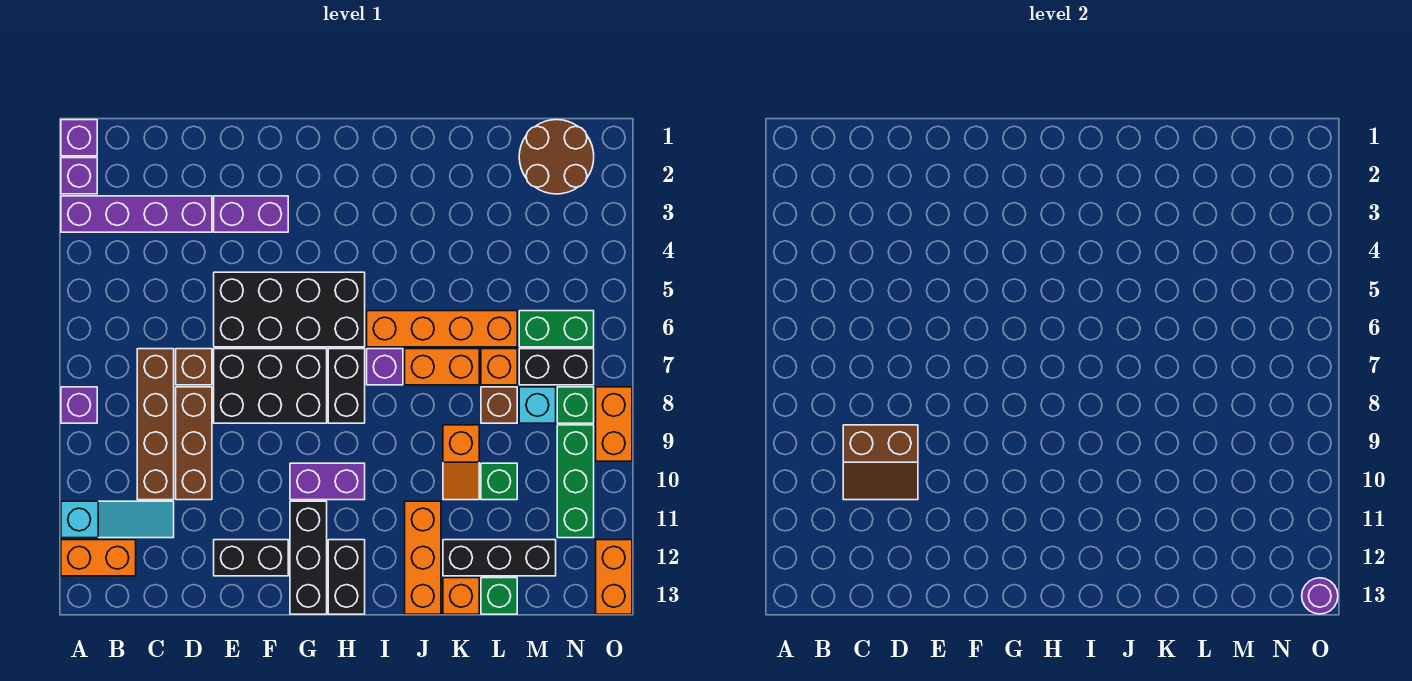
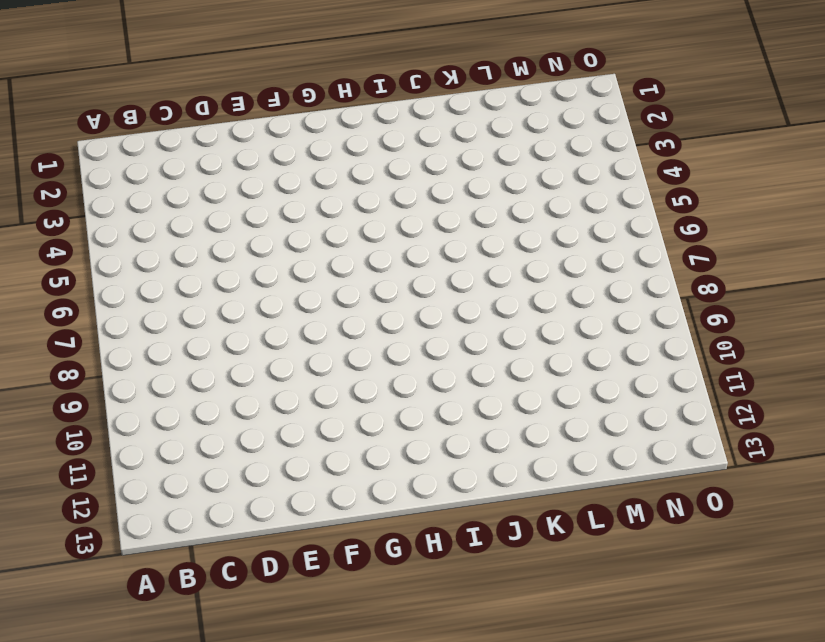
none -> purple brick A1 level 1
none -> purple brick A2 level 1
none -> purple brick A3:D3 level 1
none -> purple brick A8 level 1

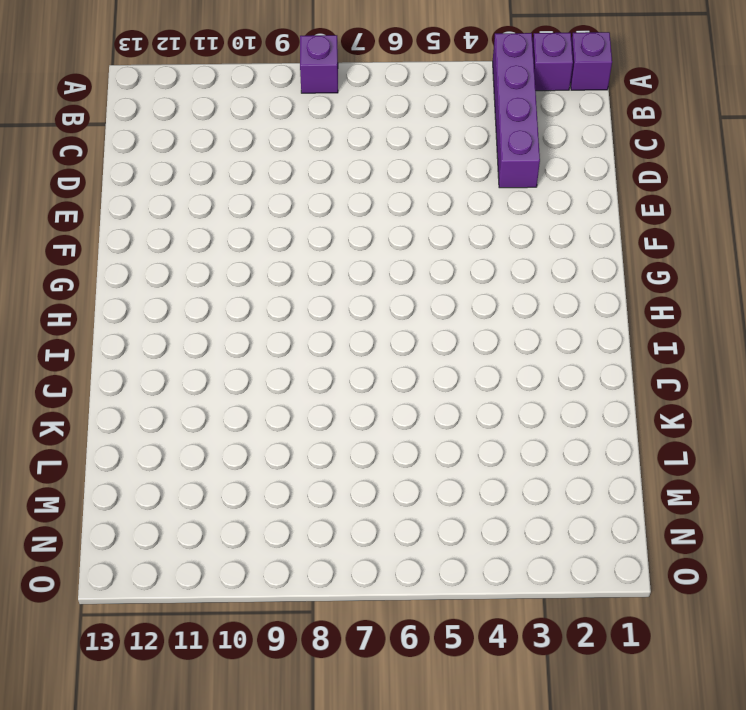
none -> cyan slope A11:C11 level 1 top A
none -> orange brick A12:B12 level 1
none -> brown brick C7:C10 level 1
none -> brown brick D7 level 1

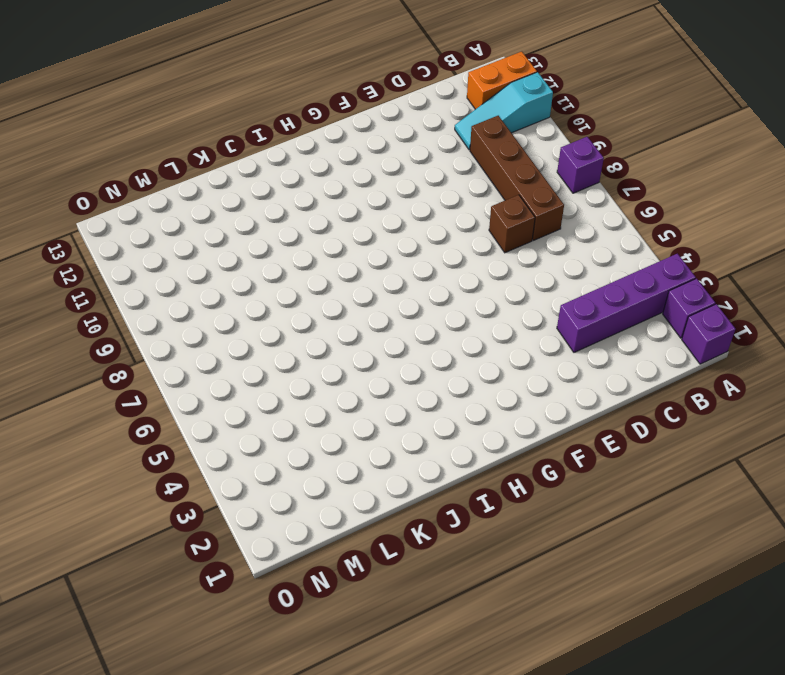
none -> brown brick D8:D10 level 1
none -> purple brick E3:F3 level 1
none -> black brick E5:H6 level 1
none -> black brick E7:G8 level 1

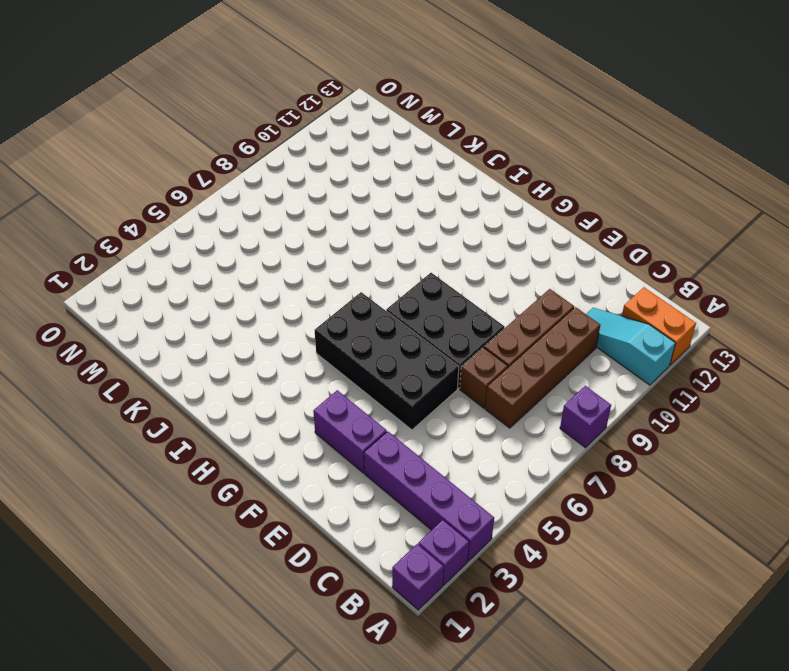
none -> black brick E12:F12 level 1
none -> purple brick G10:H10 level 1
none -> black brick G11:G13 level 1
none -> black brick H7:H8 level 1

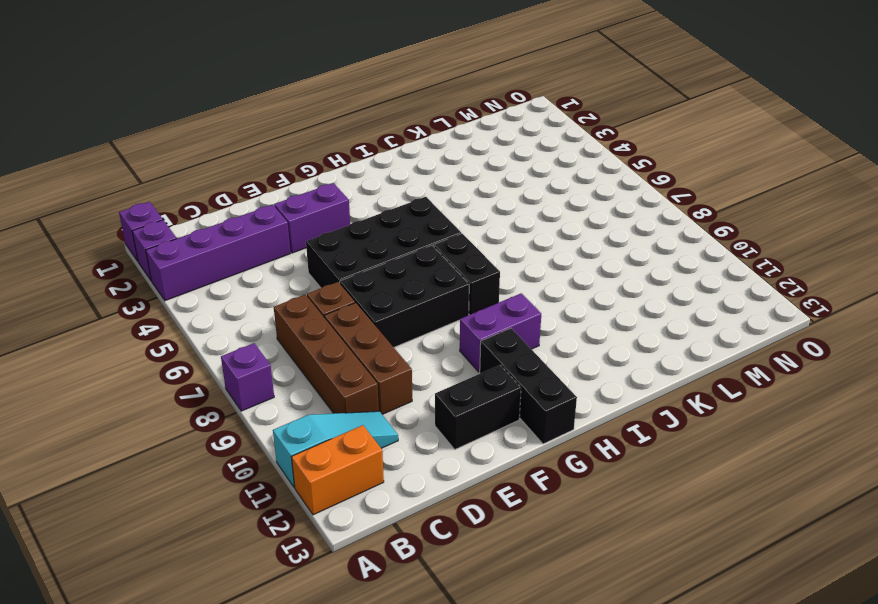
none -> black brick H12:H13 level 1
none -> orange brick I6:L6 level 1
none -> purple brick I7 level 1
none -> orange brick J7:K7 level 1

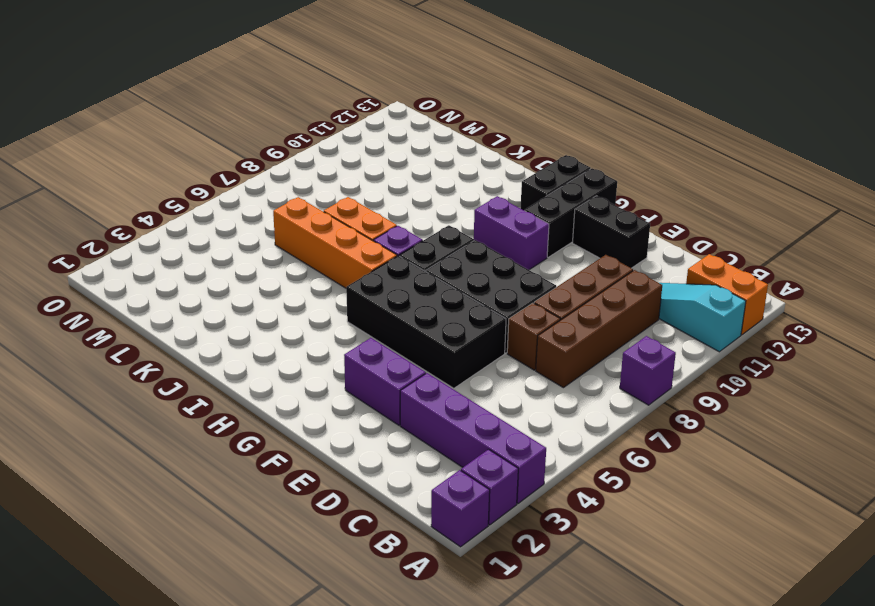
none -> orange brick J11:J13 level 1
none -> orange slope K9:K10 level 1 top 9
none -> black brick K12:M12 level 1
none -> orange brick K13 level 1

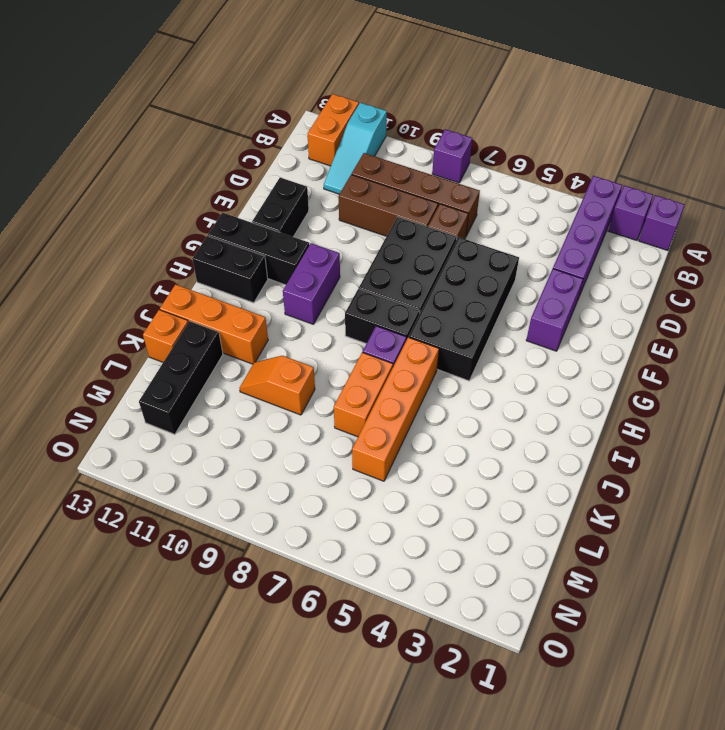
none -> orange brick L7 level 1
none -> brown brick L8 level 1
none -> green brick L10 level 1
none -> green brick L13 level 1

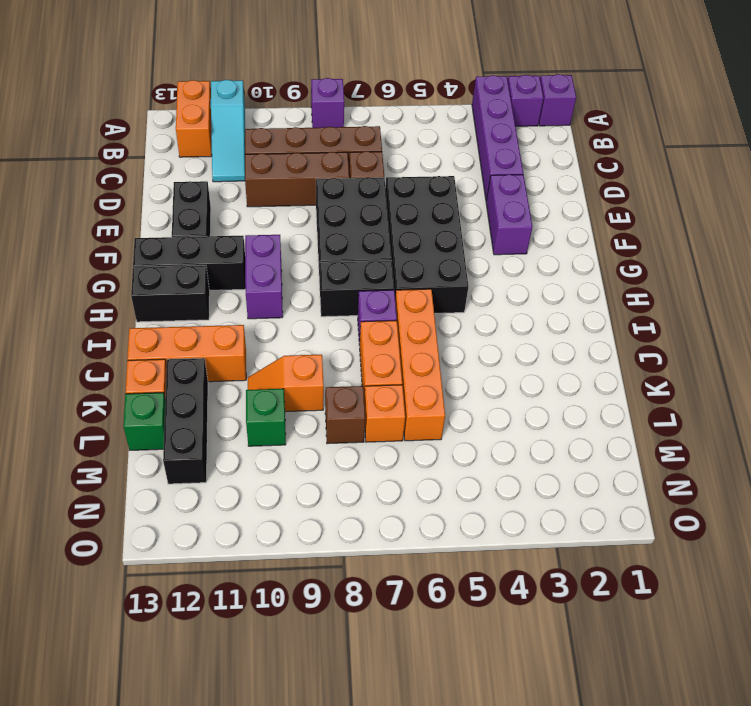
none -> brown round brick M1:N2 level 1
none -> green brick M6:N6 level 1
none -> black brick M7:N7 level 1
none -> cyan brick M8 level 1

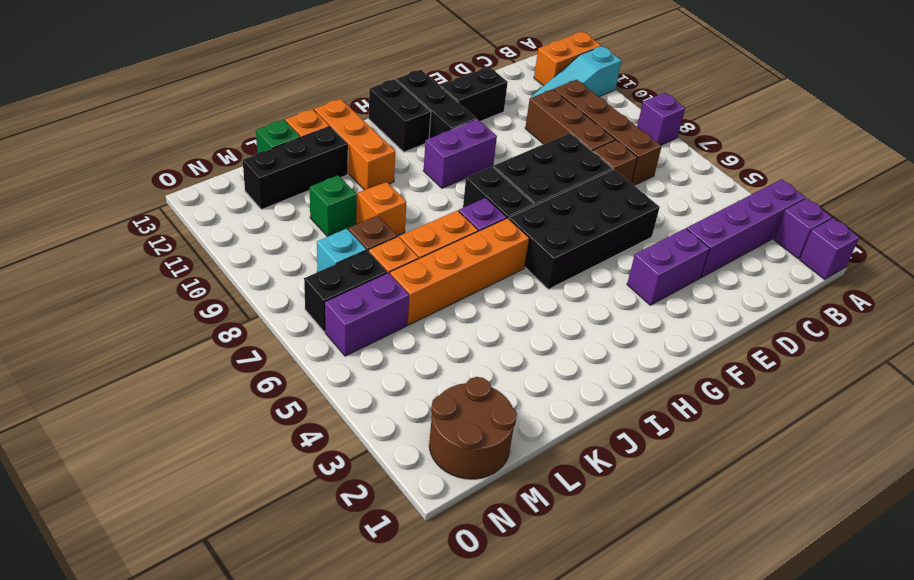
purple brick M6:N6 level 1 -> green brick M6:N6 level 1
none -> green brick N8 level 1
none -> green brick N9:N11 level 1
none -> orange brick O8:O9 level 1
none -> orange brick O12:O13 level 1

